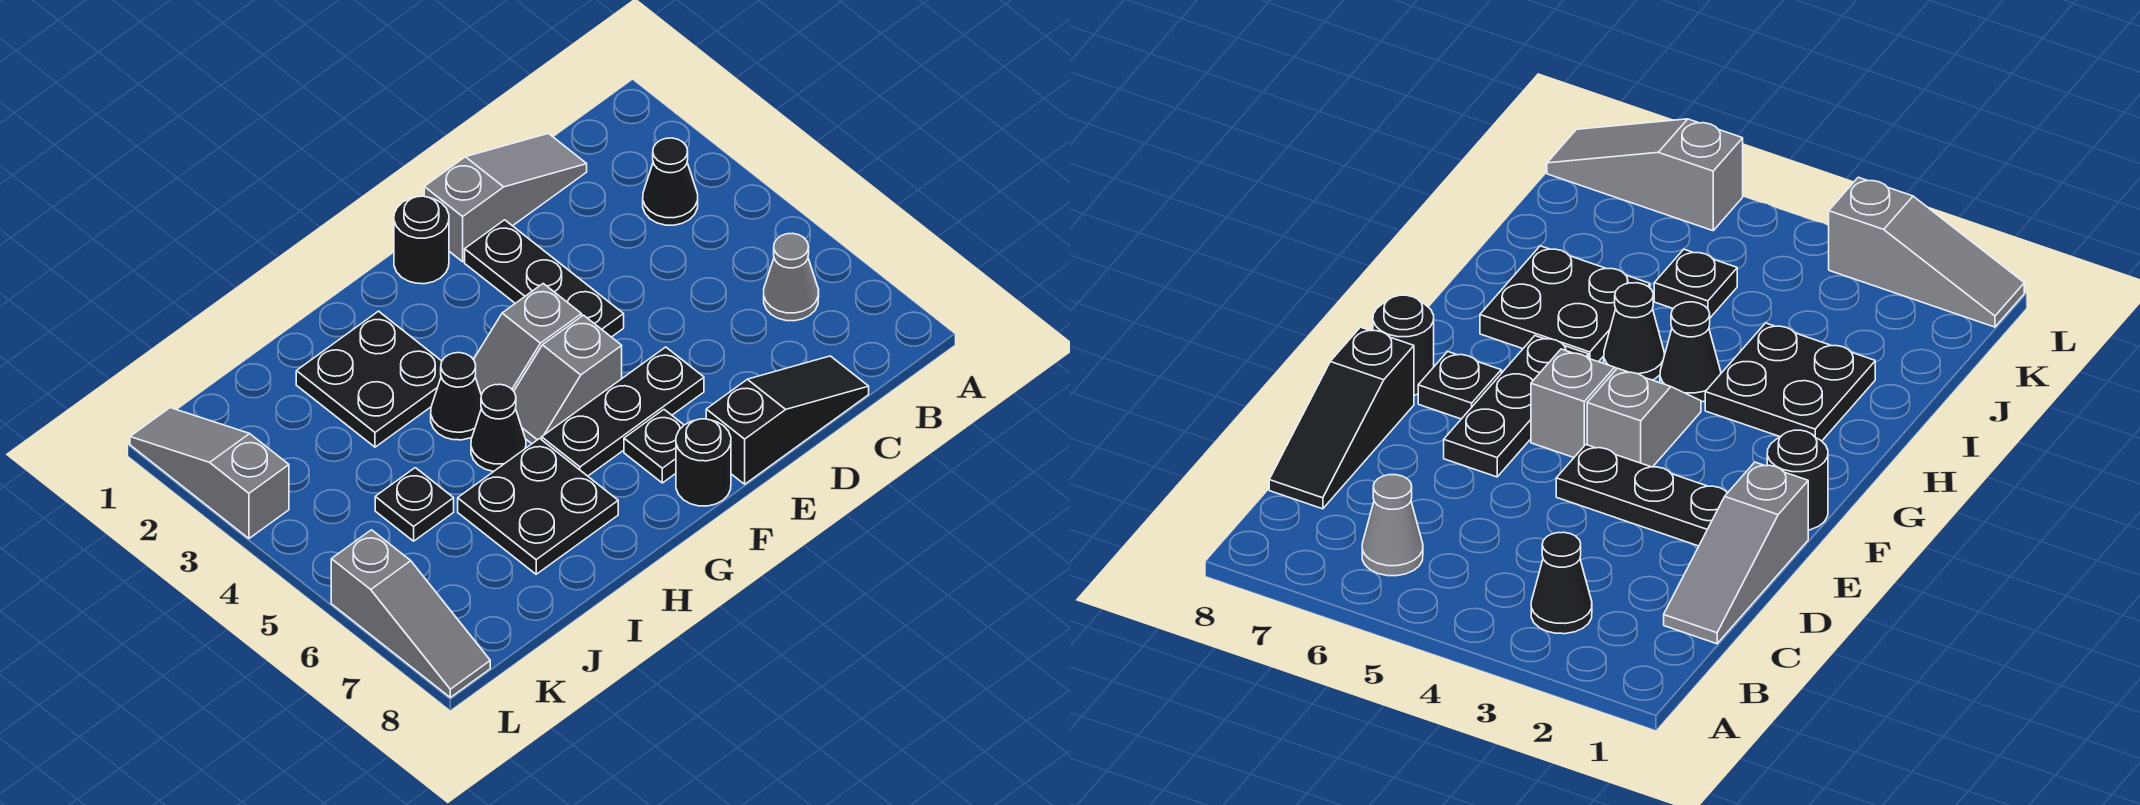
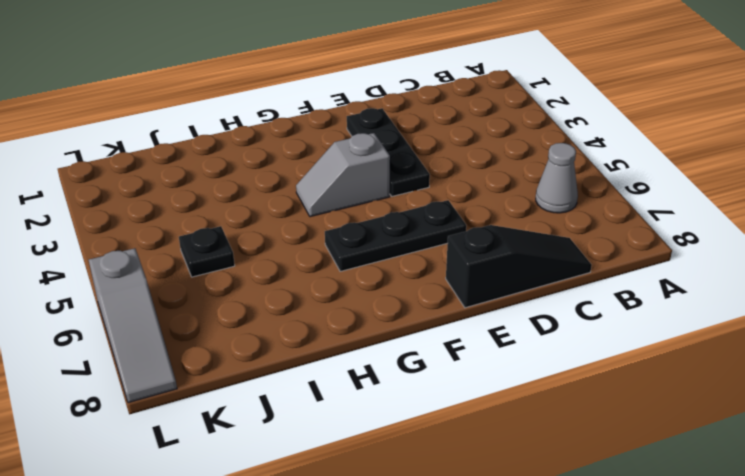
none -> black cone B3 level 1
none -> grey slope C1:E1 level 1 top E
none -> black round brick F1 level 1

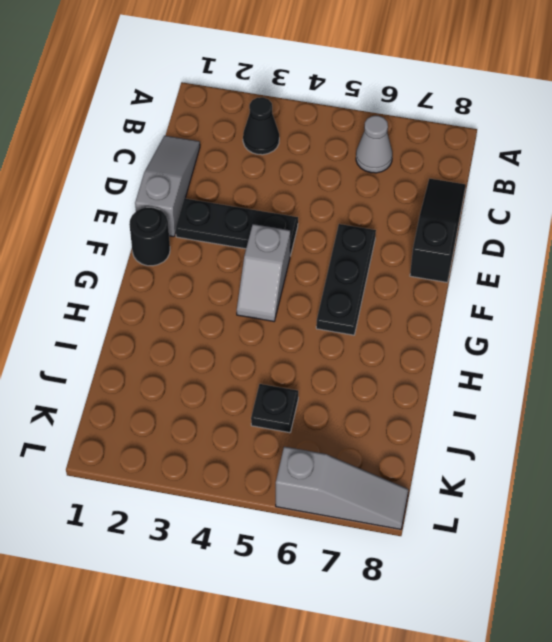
none -> grey slope F5:G5 level 1 top F
none -> black plate F7 level 1
none -> black round brick F8 level 1

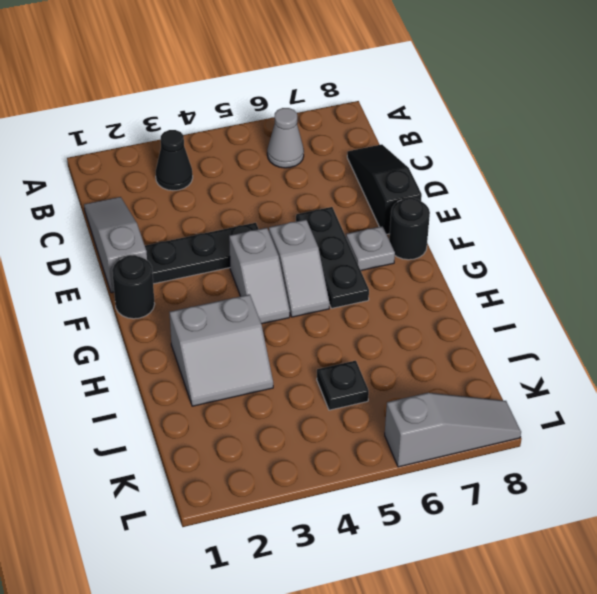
grey plate F7 level 1 -> black plate F7 level 1
grey slope H2:I3 level 1 top H -> black plate H2:I3 level 1
none -> black cone H4 level 1
none -> black cone H5 level 1
none -> black plate H6:I7 level 1

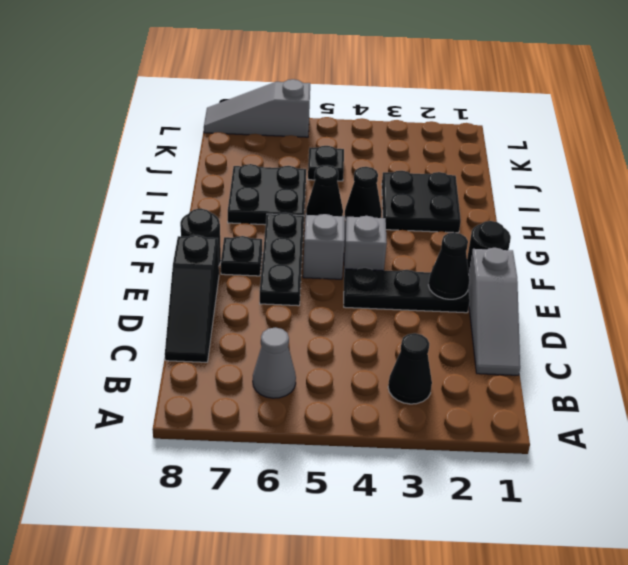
black cone E2 level 2 -> none
none -> grey slope L1:L3 level 1 top 3

